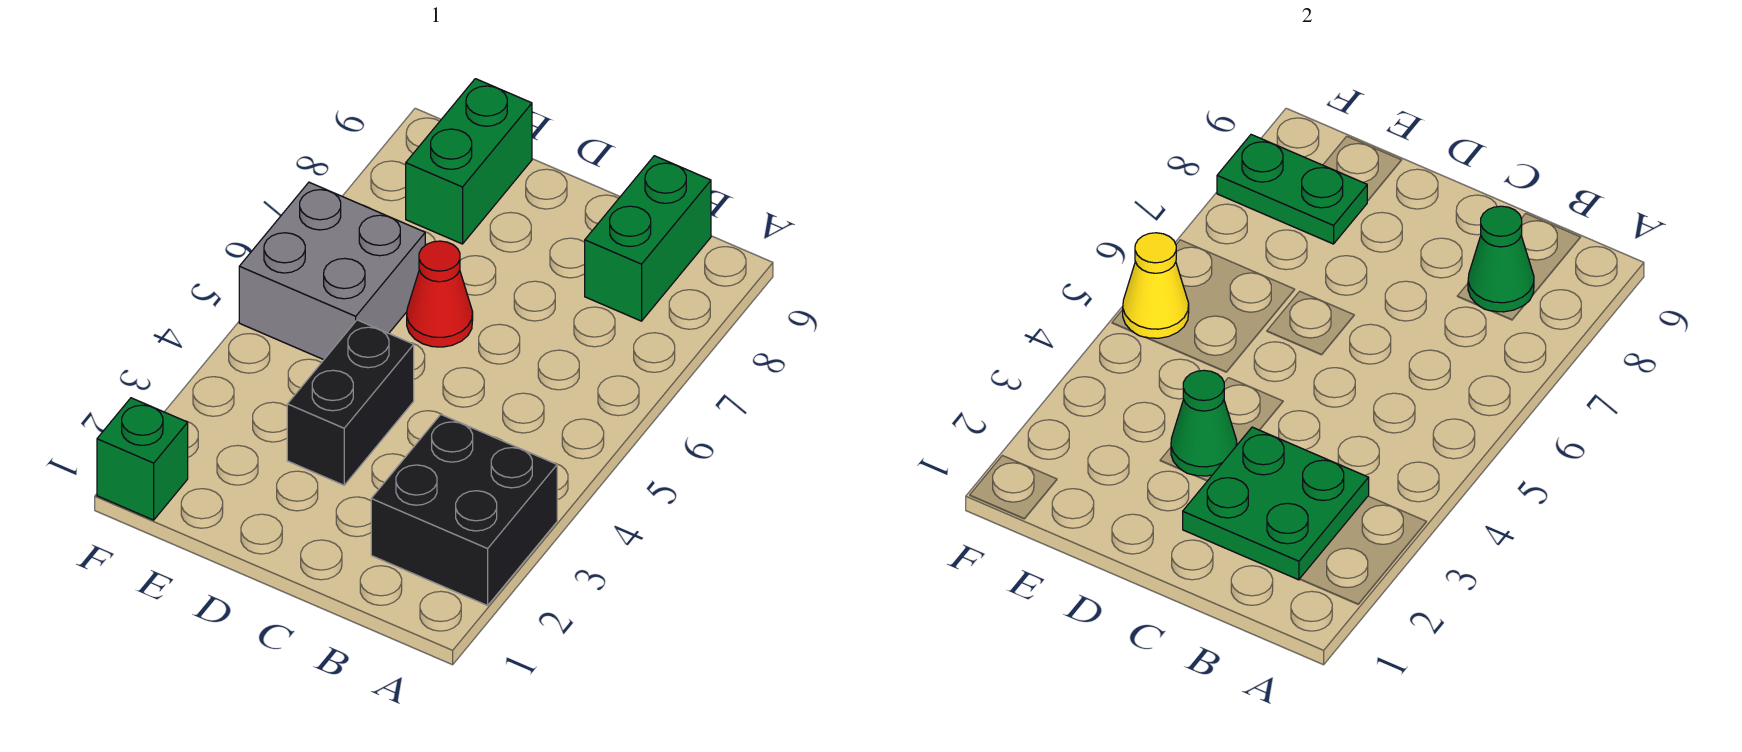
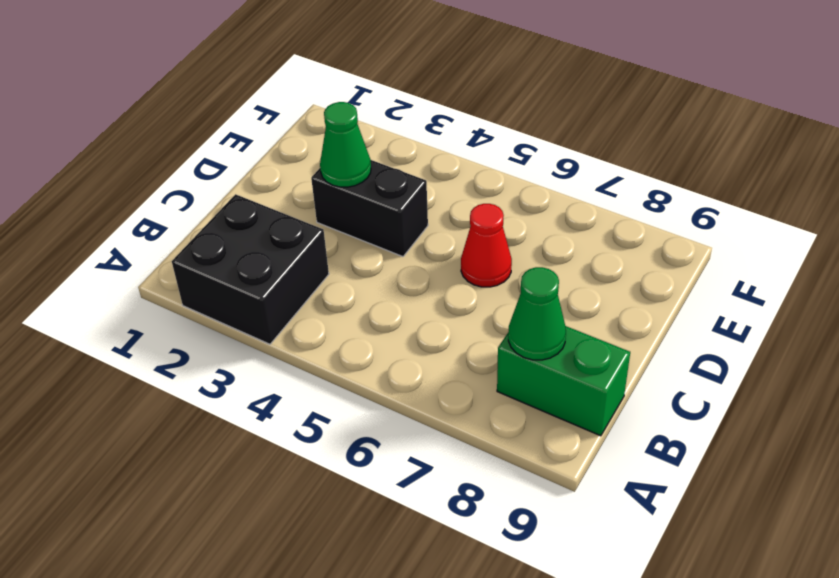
none -> grey brick E5:F6 level 1
none -> green brick E8:E9 level 1
none -> green brick F1 level 1

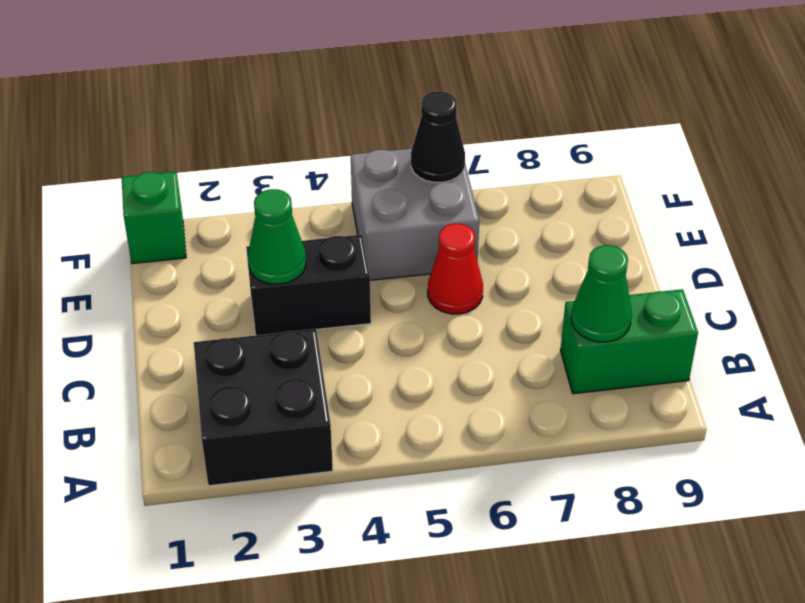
black cone F6 level 2 -> none
none -> green brick E8:E9 level 1
none -> green plate B2:C3 level 2
none -> green plate E8:F8 level 2

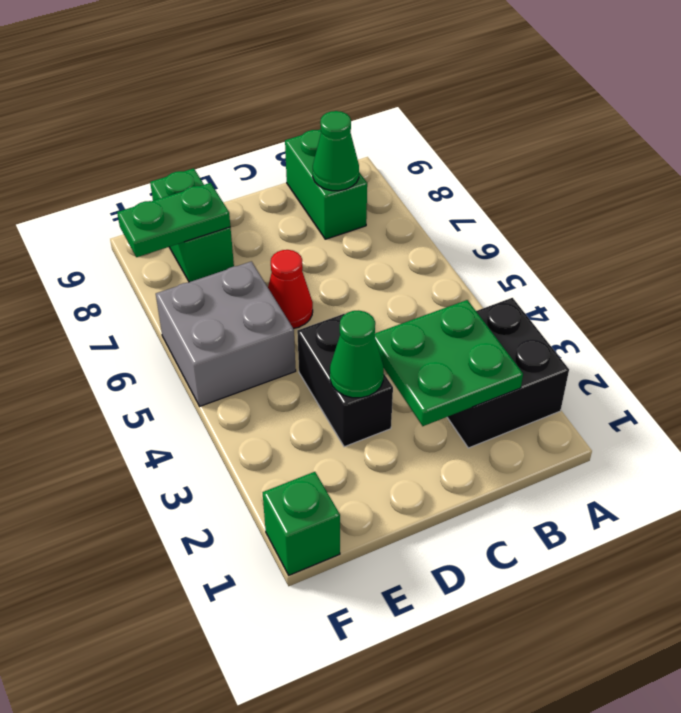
none -> yellow cone F5 level 2

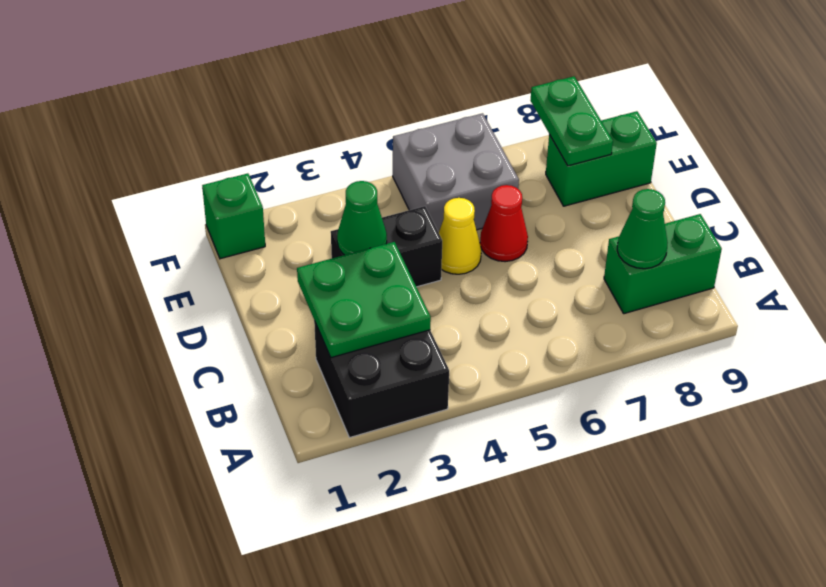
yellow cone D5 level 1 -> yellow cone F5 level 2

